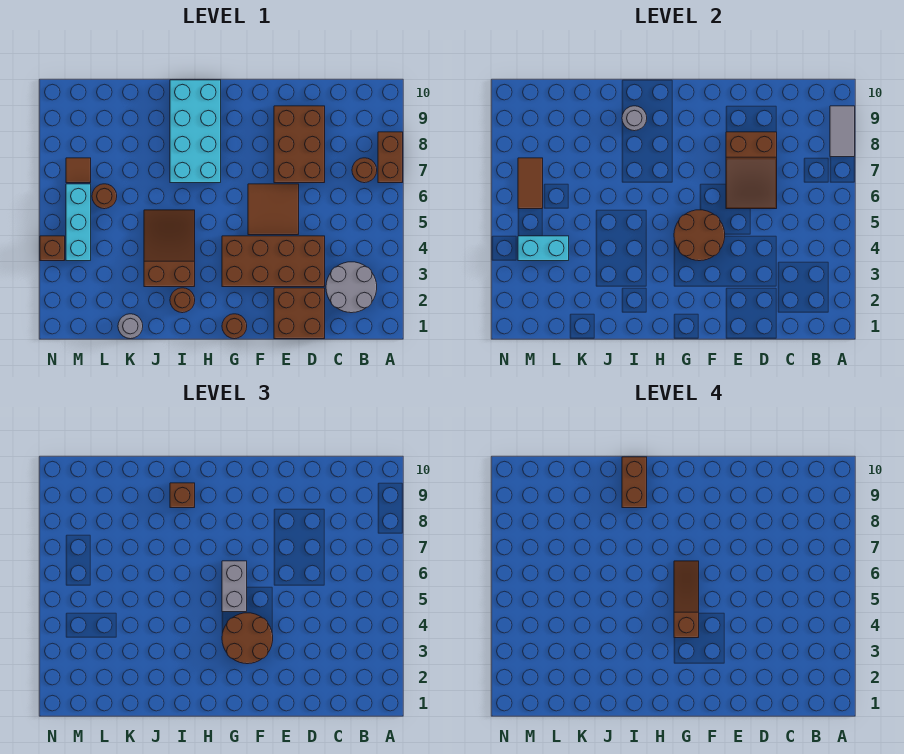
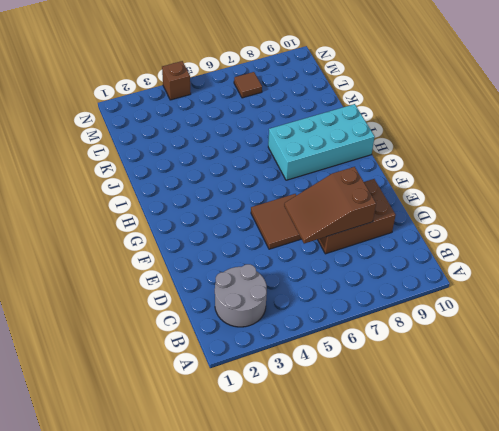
none -> brown brick A7:A8 level 1
none -> brown round brick B7 level 1
none -> brown brick D1:E2 level 1

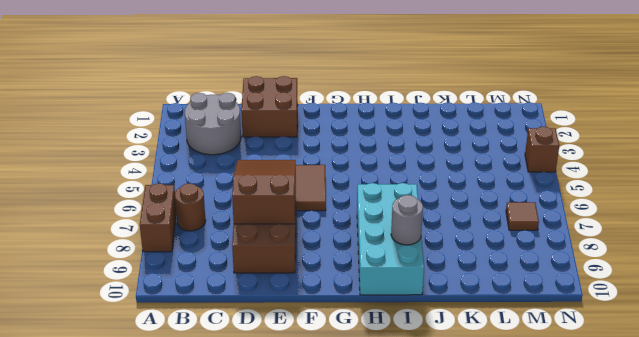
none -> brown brick D3:G4 level 1
none -> brown round brick G1 level 1
none -> brown round brick I2 level 1

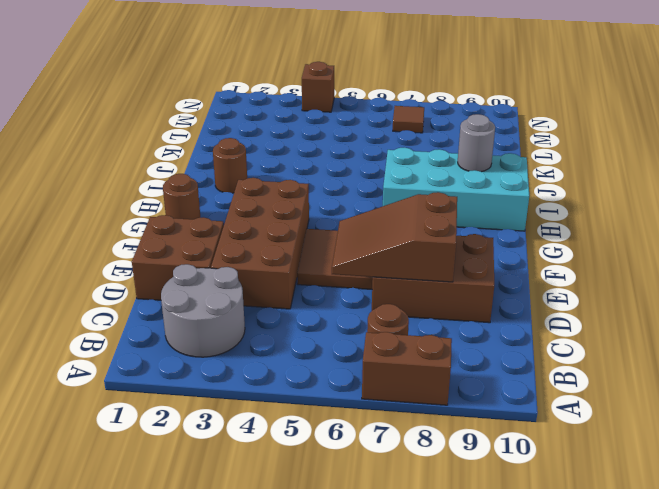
none -> brown slope I3:J5 level 1 top 3
none -> grey round brick K1 level 1
none -> brown round brick L6 level 1

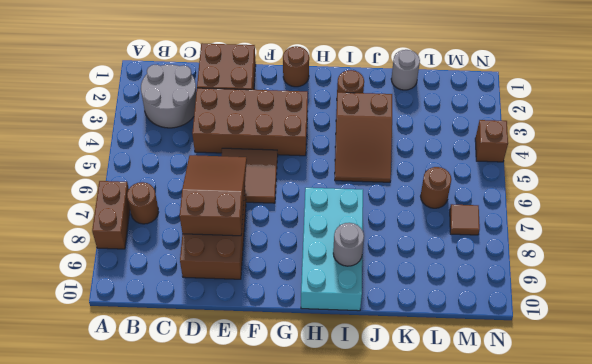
none -> cyan brick M4:M6 level 1
none -> grey tile A8:A9 level 2
none -> brown round brick F4:G5 level 2

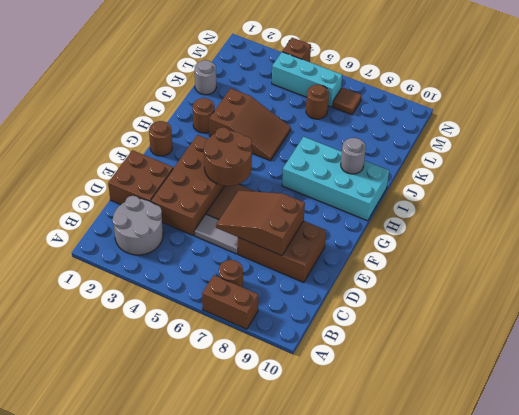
grey tile D5:D6 level 1 -> grey tile A8:A9 level 2
none -> cyan brick L4:M4 level 2
none -> brown tile M6:M7 level 2
none -> brown round brick F3:G4 level 3

